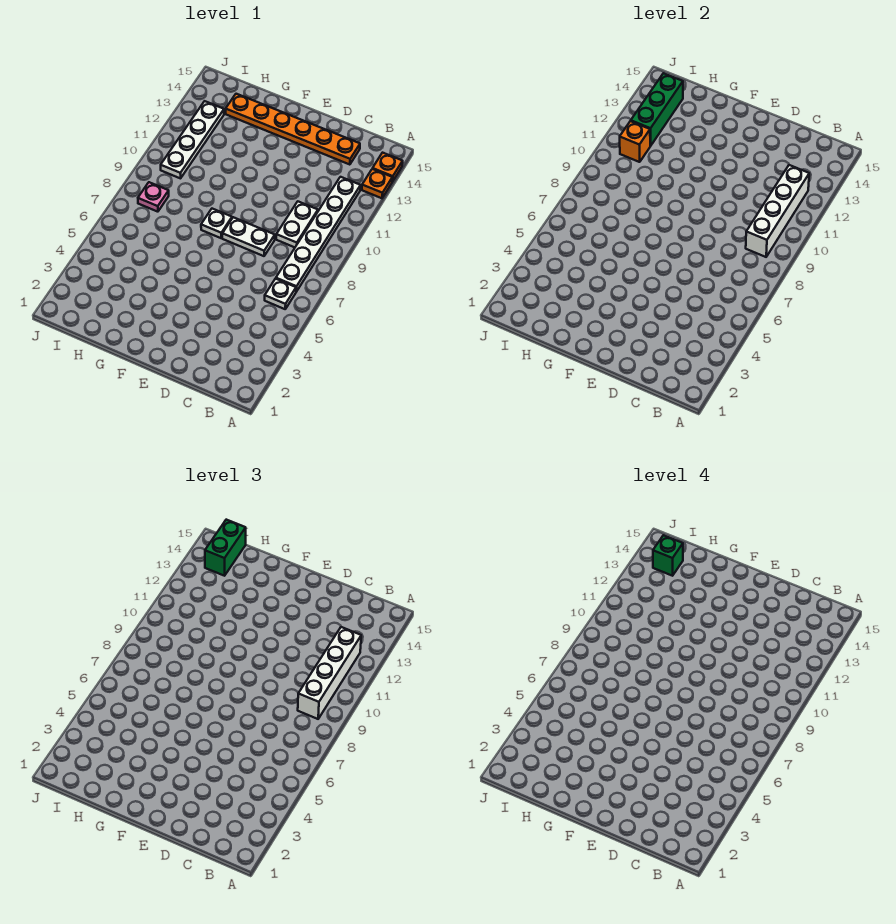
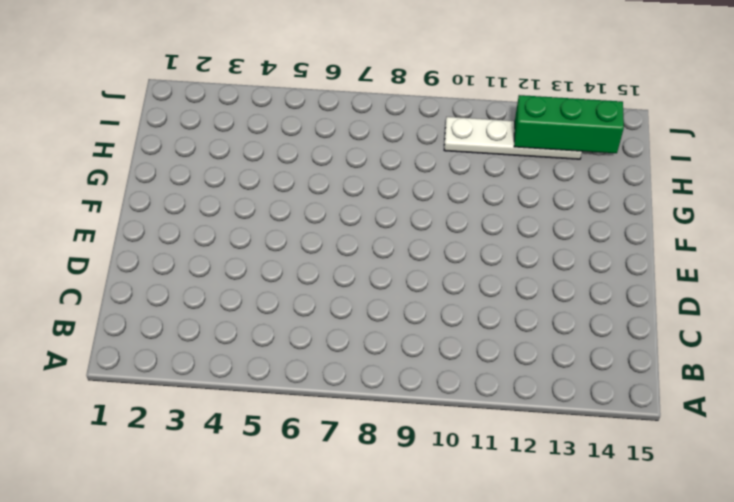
none -> orange plate A13 level 1
none -> orange plate A14 level 1
none -> white plate B6 level 1

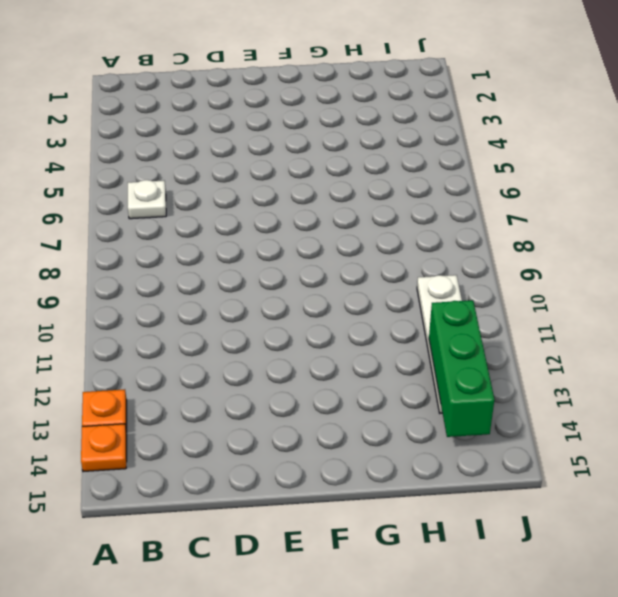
none -> white plate B7:B12 level 1
none -> white plate C9:C10 level 1
none -> orange plate C14:H14 level 1

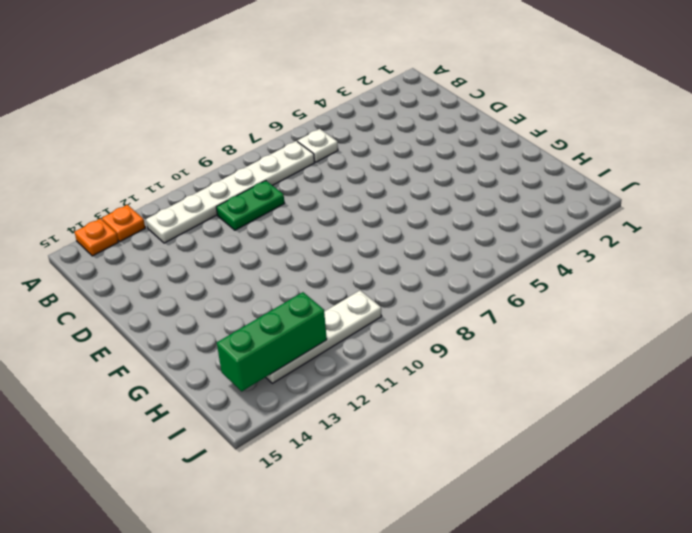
green plate C9:C10 level 1 -> white plate C9:C10 level 1
none -> orange plate C14:H14 level 1
none -> white plate D8:E8 level 1
none -> white plate F8 level 1

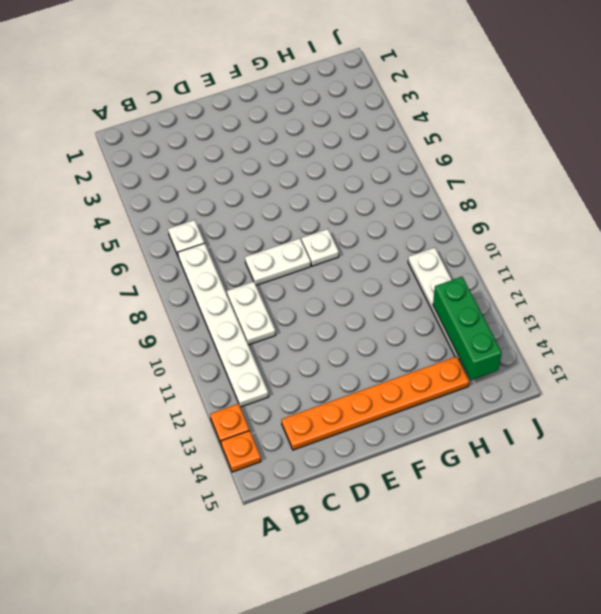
none -> pink plate I8 level 1
none -> white brick B9:B12 level 2
none -> orange brick I11 level 2

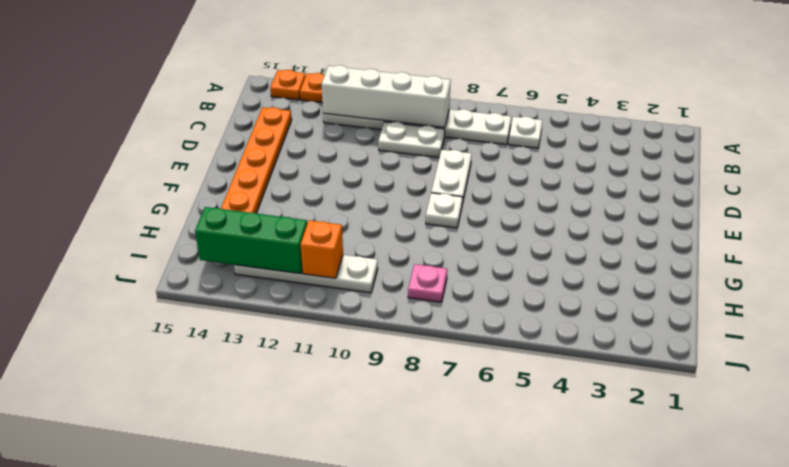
none -> white brick B9:B12 level 3
none -> green brick I14:I15 level 3
none -> green brick I14 level 4

